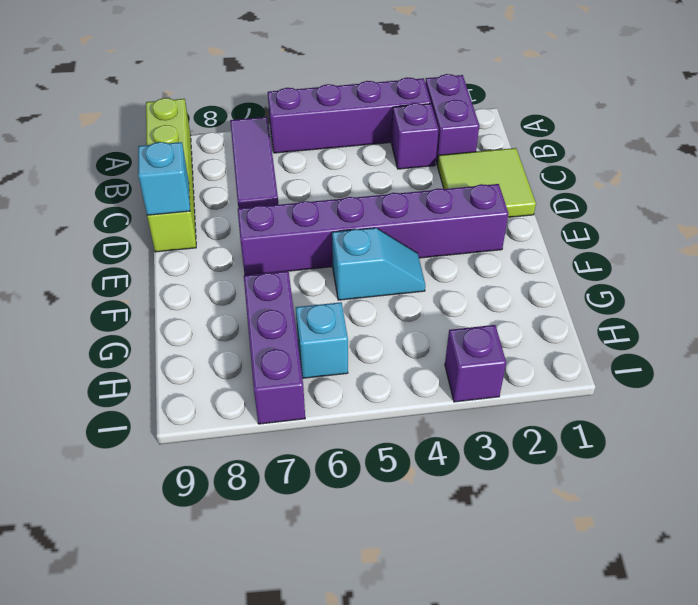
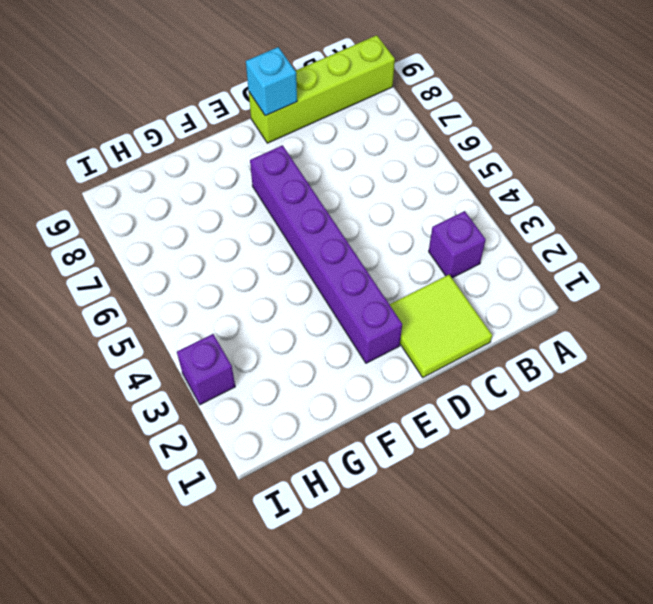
none -> purple brick A2:B2 level 1
none -> purple brick A3:A6 level 1
none -> purple tile A7:C7 level 1

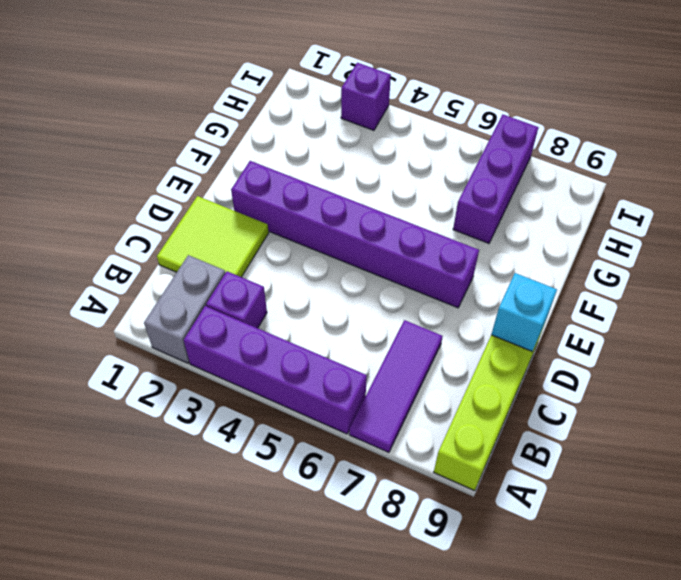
grey brick A2:B2 level 1 -> purple brick A2:B2 level 1
none -> cyan slope F4:F5 level 1 top 5
none -> cyan brick H6 level 1

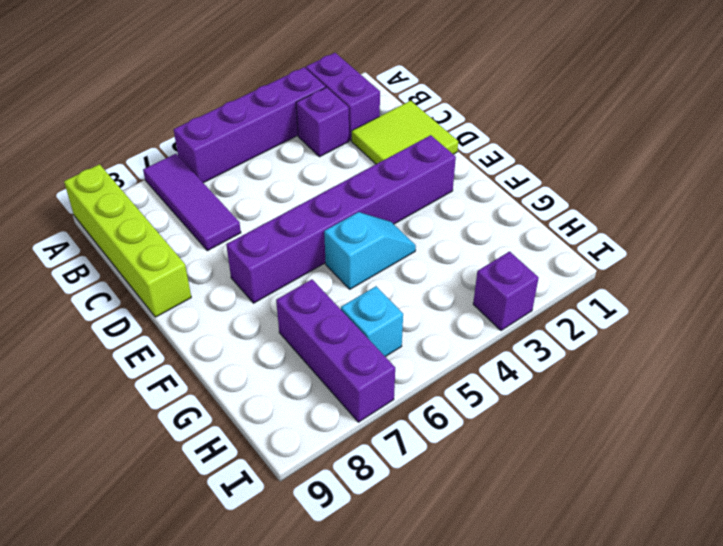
none -> cyan brick D9 level 2

